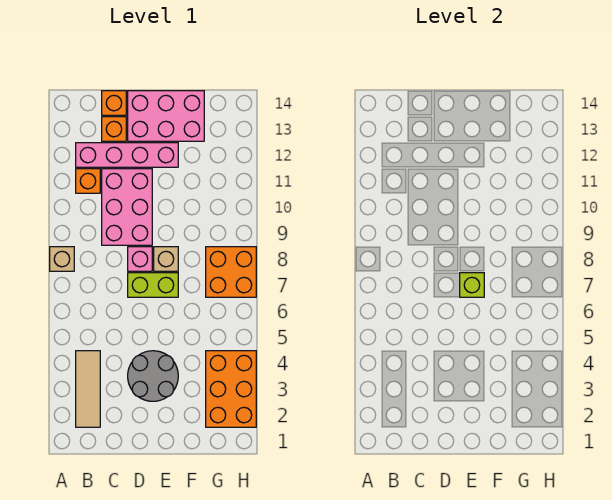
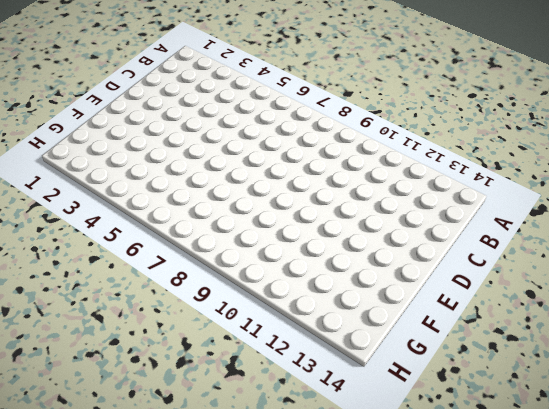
none -> tan brick A8 level 1
none -> tan tile B2:B4 level 1
none -> orange brick B11 level 1

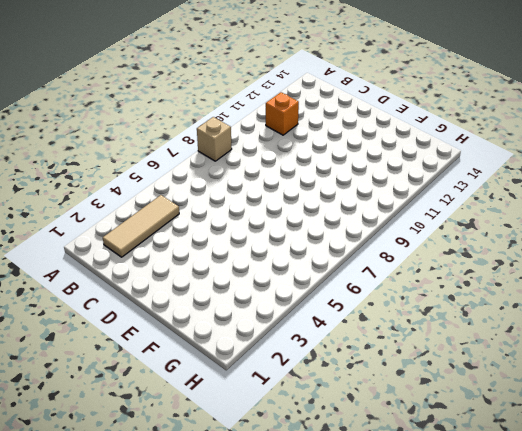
none -> pink brick B12:E12 level 1
none -> pink brick C9:D11 level 1
none -> orange brick C13 level 1

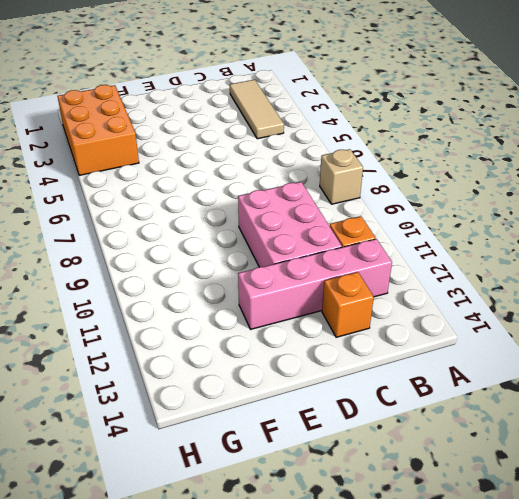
none -> orange brick C14 level 1
none -> grey round brick D3:E4 level 1
none -> lime brick D7:E7 level 1

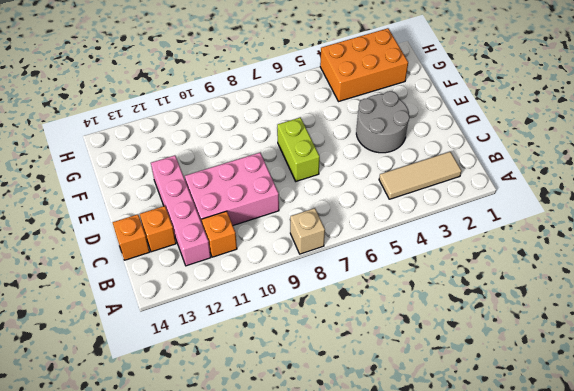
none -> pink brick D8 level 1
none -> pink brick D13:F14 level 1
none -> tan brick E8 level 1

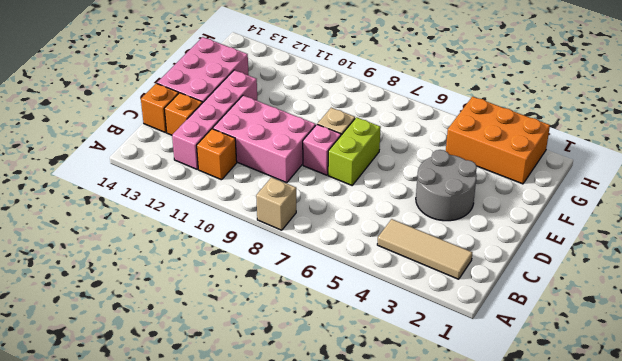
none -> orange brick G7:H8 level 1
none -> lime brick E7 level 2

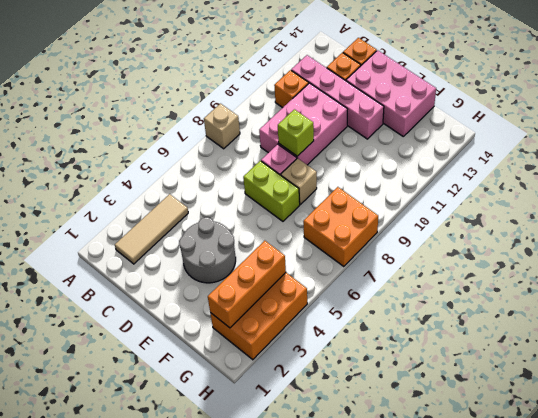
lime brick D9 level 2 -> lime brick E7 level 2
orange brick G2:G4 level 2 -> none

